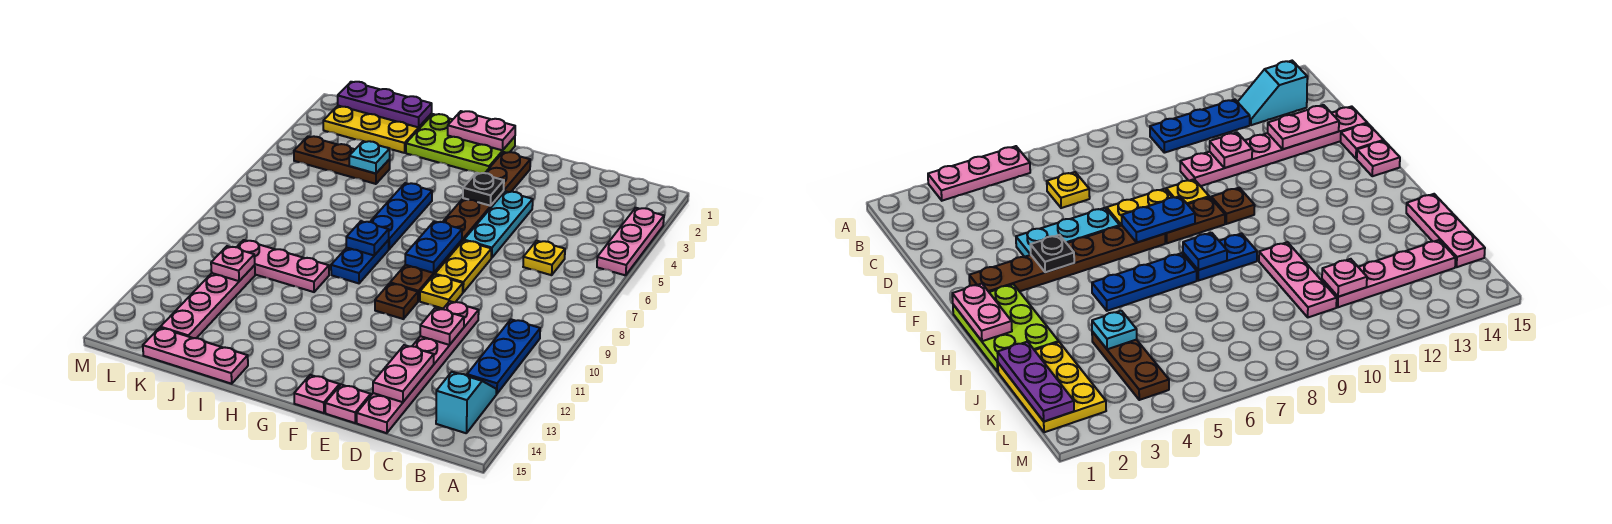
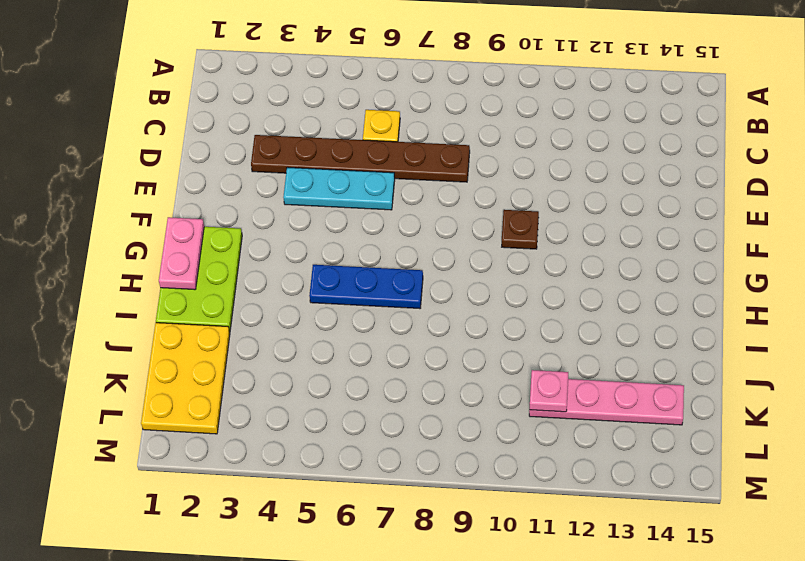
brown plate D3:D8 level 1 -> brown plate F2:F7 level 1
none -> pink plate A3:A5 level 1
none -> blue plate B10:B12 level 1
none -> cyan slope B13:B14 level 1 top 14
none -> pink plate D10:D15 level 1

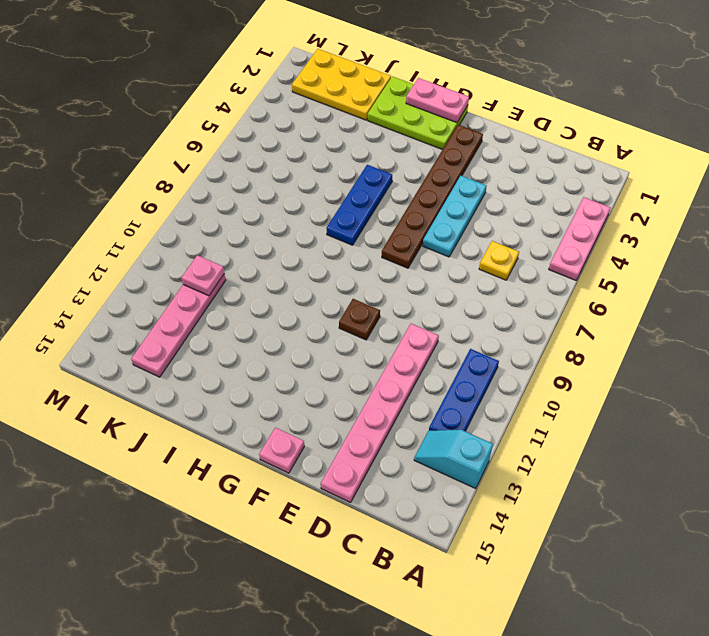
cyan slope A13:B13 level 1 top A -> cyan slope B13:B14 level 1 top 14
none -> yellow plate E7:E8 level 1
none -> yellow plate E9 level 1
none -> pink plate E15 level 1
none -> brown plate F8:F9 level 1

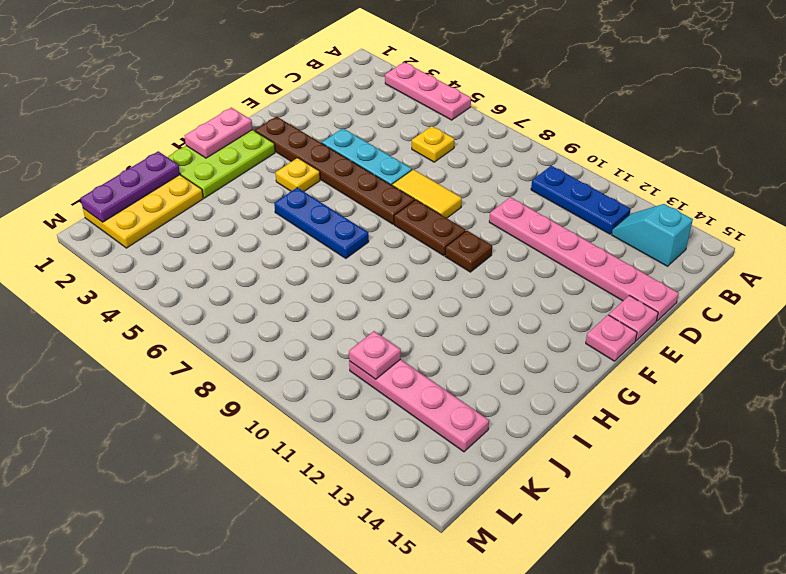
yellow tile E7:E8 level 1 -> yellow plate E7:E8 level 1
yellow plate G4 level 1 -> yellow plate E9 level 1
none -> blue plate H8:H9 level 1
none -> pink plate I10:K10 level 1
none -> pink plate I15:K15 level 1
none -> brown plate J4:L4 level 1

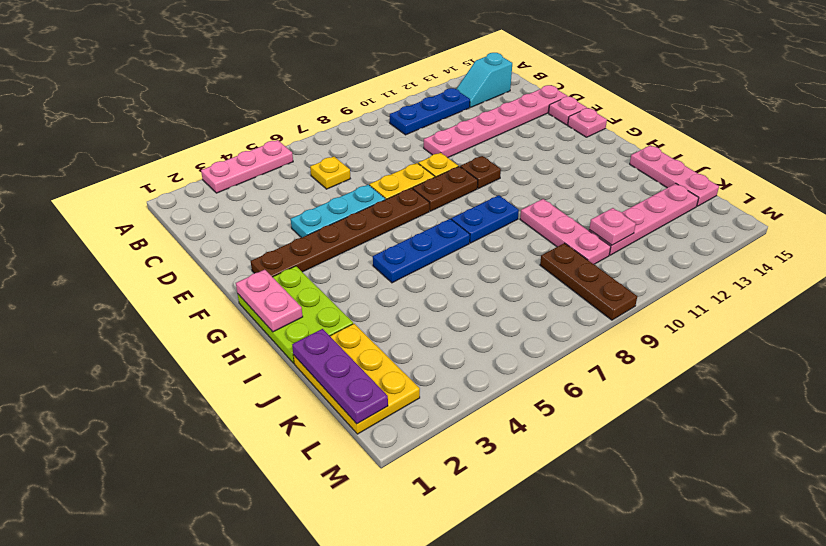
brown plate K9:M9 level 1 -> brown plate J4:L4 level 1
none -> pink plate D11 level 2
none -> pink plate D13:D14 level 2
none -> black plate F4 level 2
none -> blue plate F7:F8 level 2

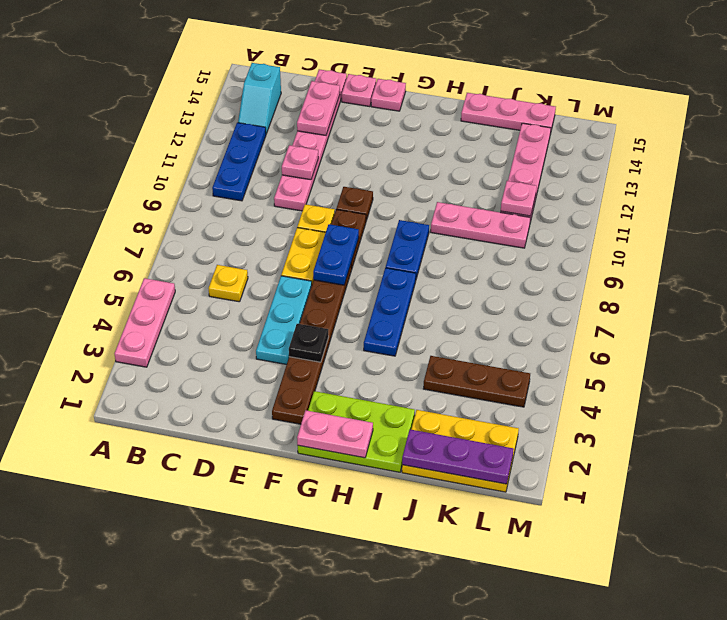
none -> blue plate H8 level 2
none -> cyan plate J4 level 2

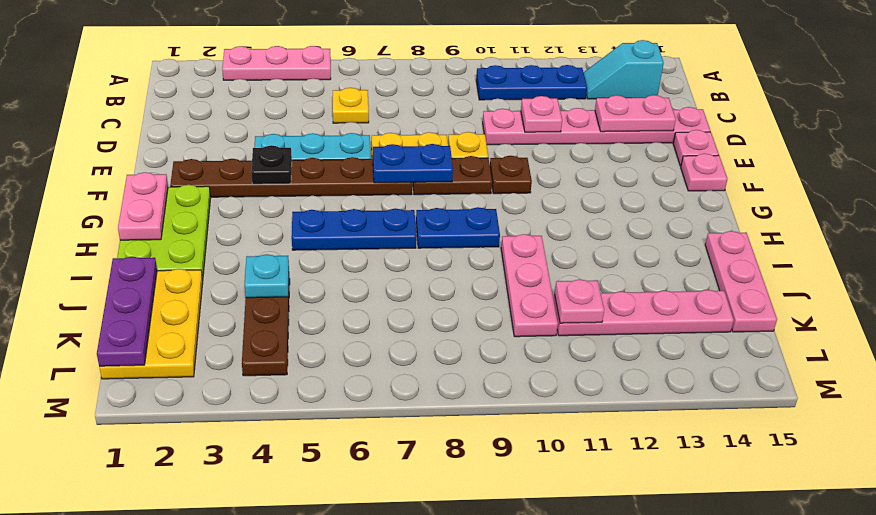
none -> blue plate H8 level 2

